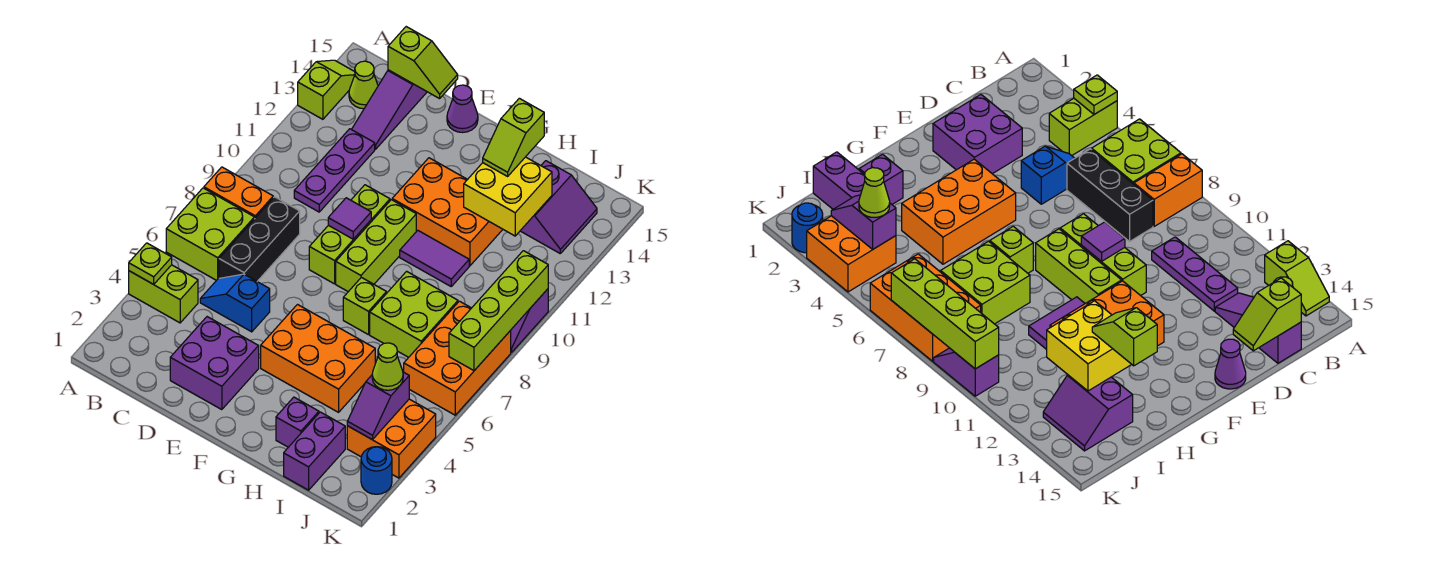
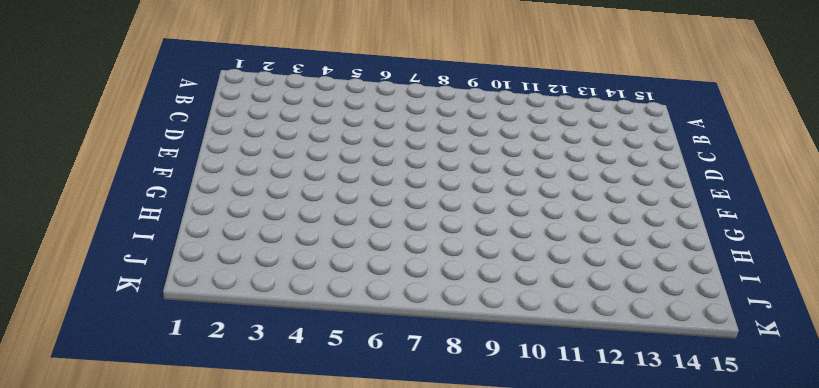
none -> lime brick A4:B4 level 1
none -> lime brick A6:B7 level 1
none -> orange brick A8:B8 level 1
none -> lime slope A13:A14 level 1 top 13

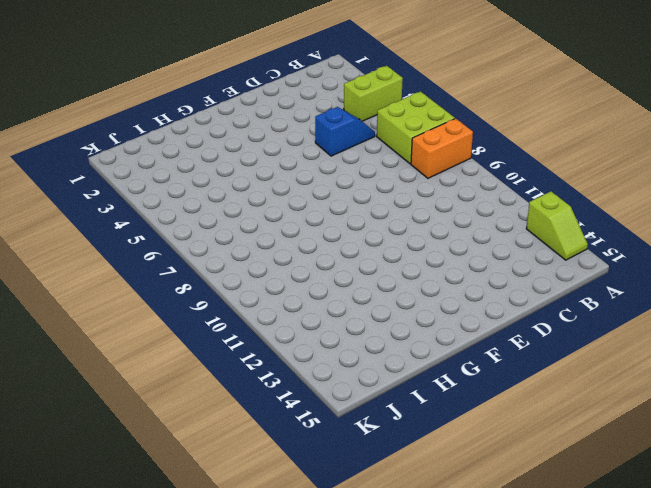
none -> lime cone B14 level 1
none -> black brick C6:C8 level 1
none -> purple plate C10:C12 level 1
none -> purple slope C13:C15 level 1 top 15

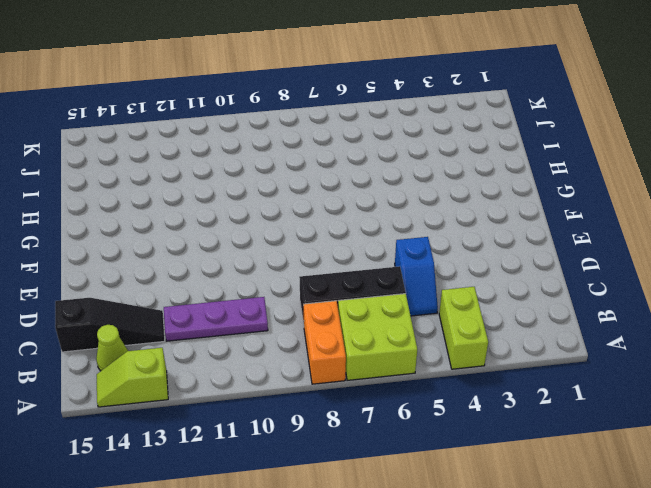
black slope C13:C15 level 1 top 15 -> purple slope C13:C15 level 1 top 15
none -> purple brick D2:E3 level 1
none -> lime brick E8:E10 level 1
none -> purple cone E15 level 1
none -> orange brick F4:H5 level 1

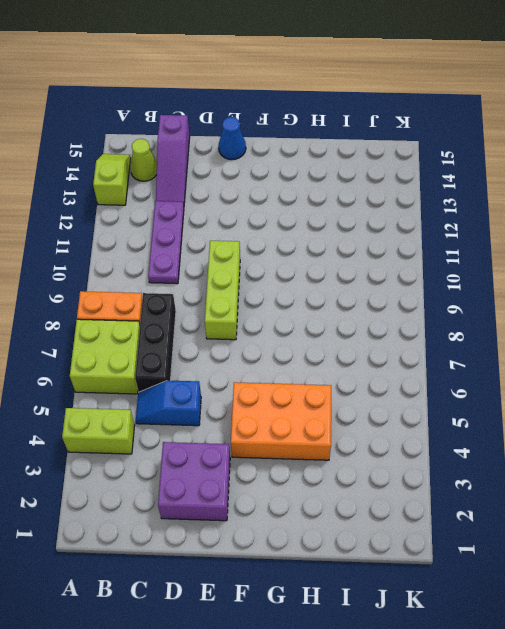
blue cone E15 level 1 -> purple cone E15 level 1
none -> lime brick F8:F10 level 1
none -> orange brick F11:H12 level 1
none -> lime brick G7 level 1
none -> purple tile G10:H10 level 1

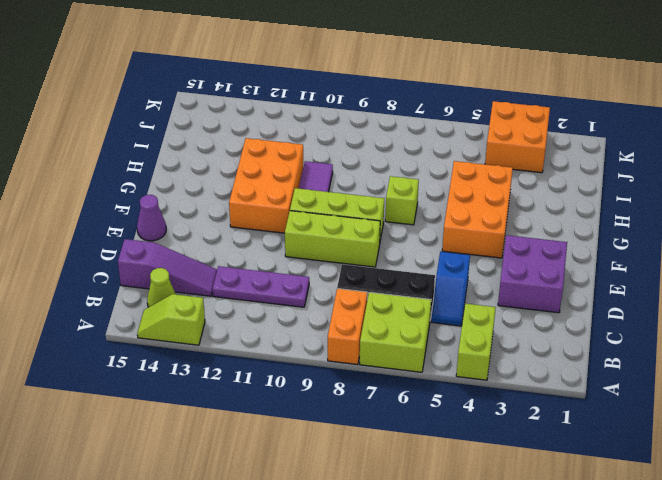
none -> purple brick H2 level 1
none -> lime brick H7:I8 level 1
none -> purple brick I1:I2 level 1
none -> purple slope I13:J14 level 1 top I

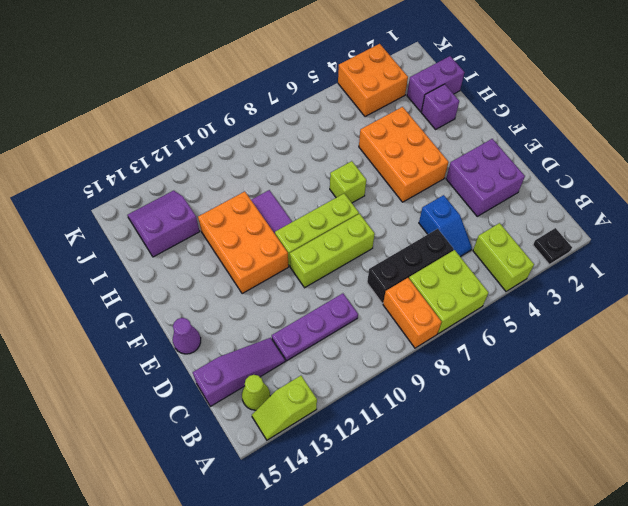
black plate A2 level 1 -> none
none -> lime brick H7:I8 level 1
none -> orange brick J6:K8 level 1
none -> blue round brick K2 level 1
none -> purple slope K9:K10 level 1 top 10

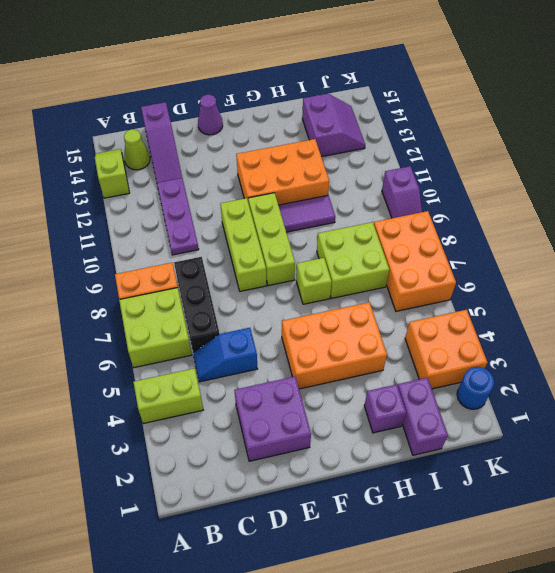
none -> lime plate A4 level 2
none -> lime slope C15:D15 level 2 top C
none -> purple tile E9 level 2
none -> yellow brick H12:I13 level 2

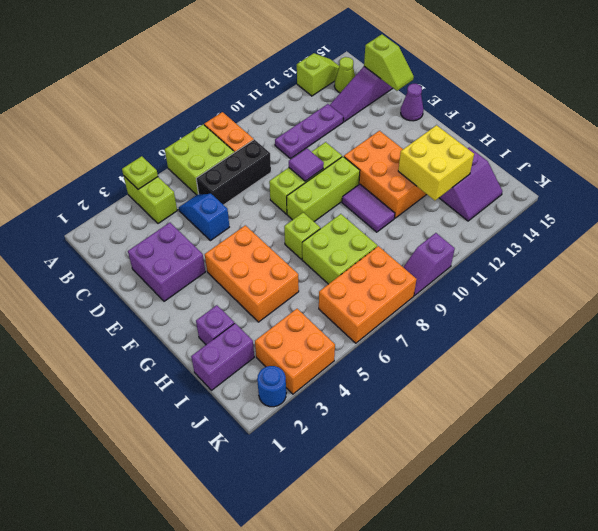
none -> purple slope J3:J4 level 2 top 4
none -> lime brick K7:K10 level 2
none -> lime slope H13:H14 level 3 top 14
none -> lime cone J4 level 3

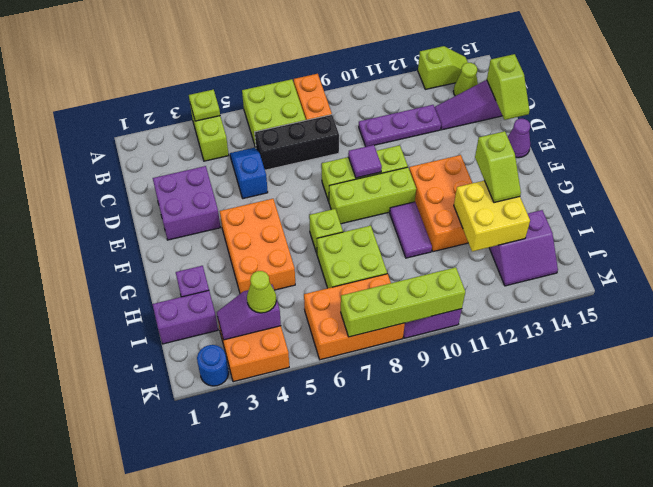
lime slope G13:H13 level 3 top G -> lime slope H13:H14 level 3 top 14

